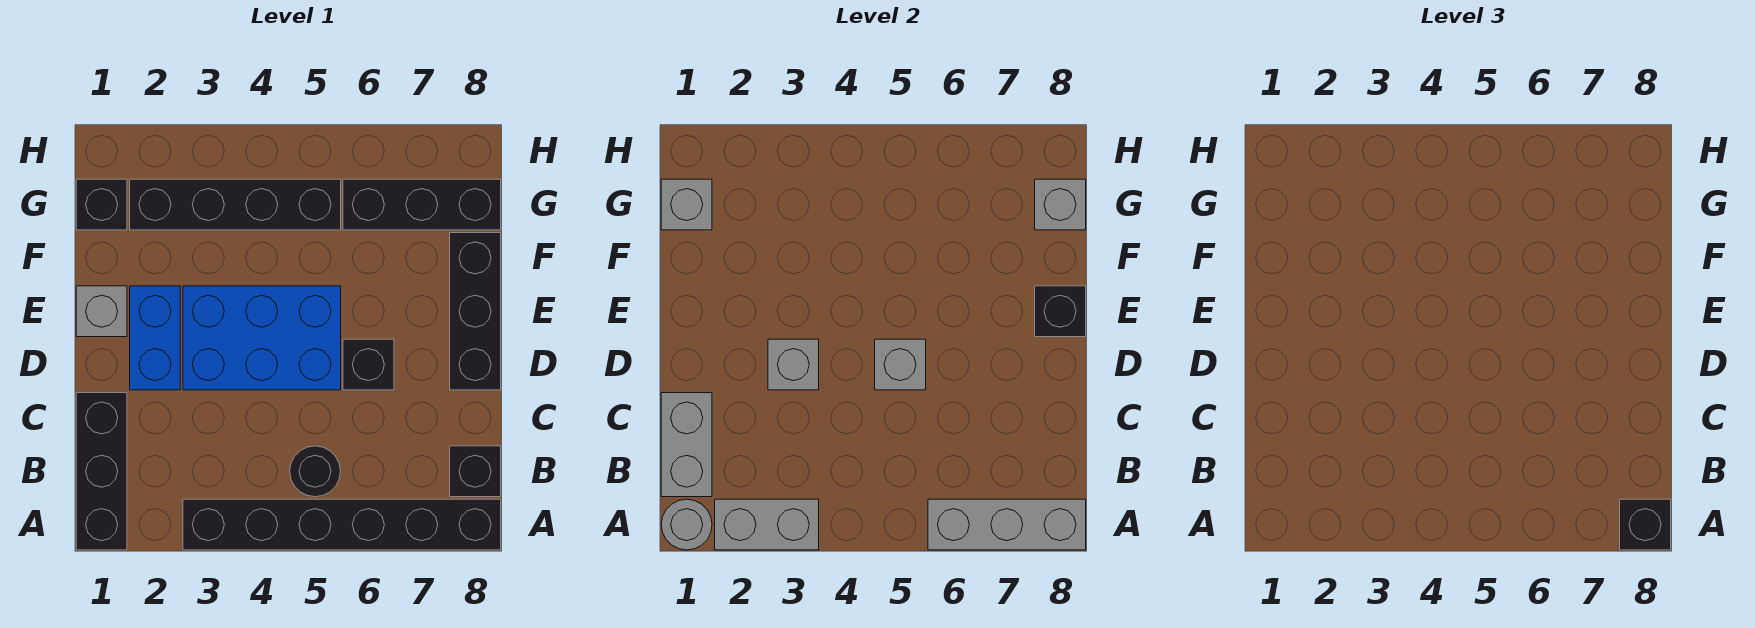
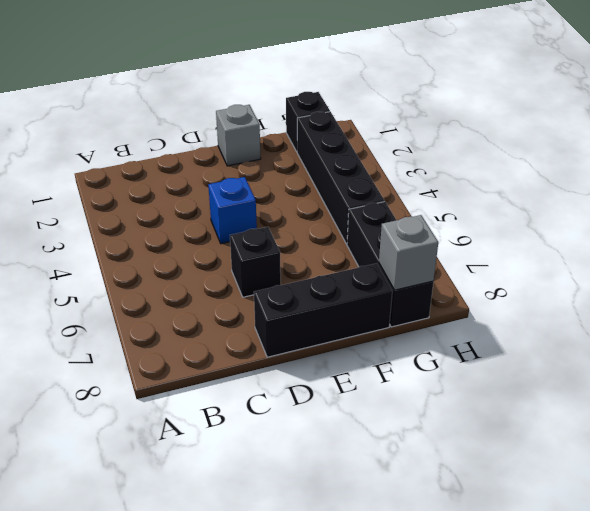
blue brick D4 level 1 -> blue brick D3:E5 level 1
none -> black brick A1:C1 level 1
none -> black brick A3:A8 level 1
none -> black round brick B5 level 1

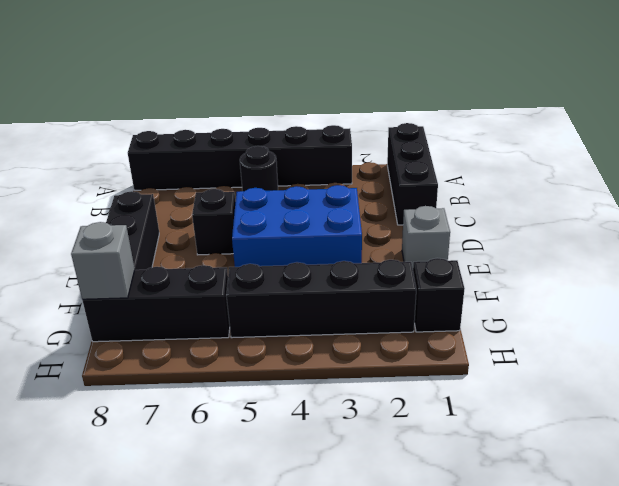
none -> black brick B8 level 1
none -> blue brick D2:E2 level 1
none -> grey round brick A1 level 2

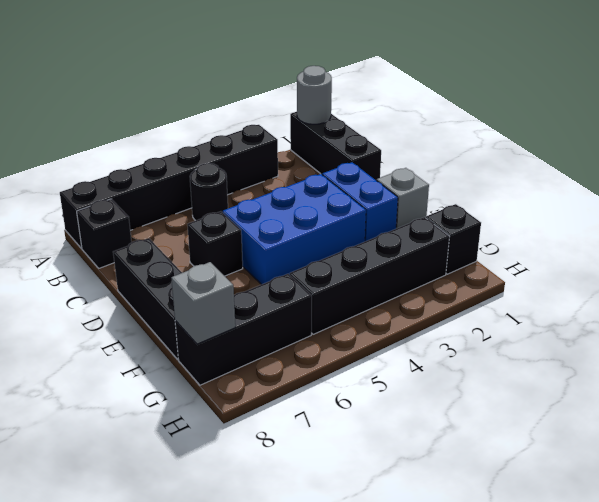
none -> grey brick A2:A3 level 2
none -> grey brick A6:A8 level 2
none -> grey brick B1:C1 level 2

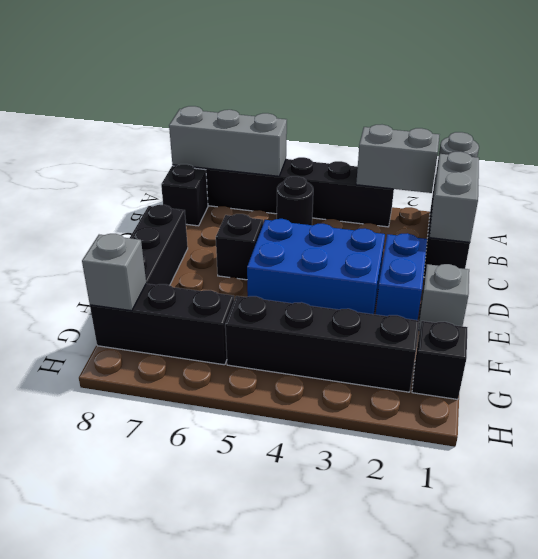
none -> grey brick D3 level 2
none -> grey brick D5 level 2
none -> black brick E8 level 2

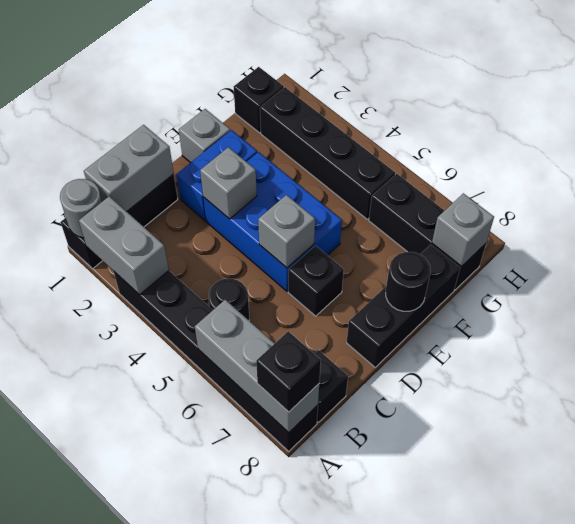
black round brick E8 level 2 -> black brick E8 level 2
none -> grey brick G1 level 2

